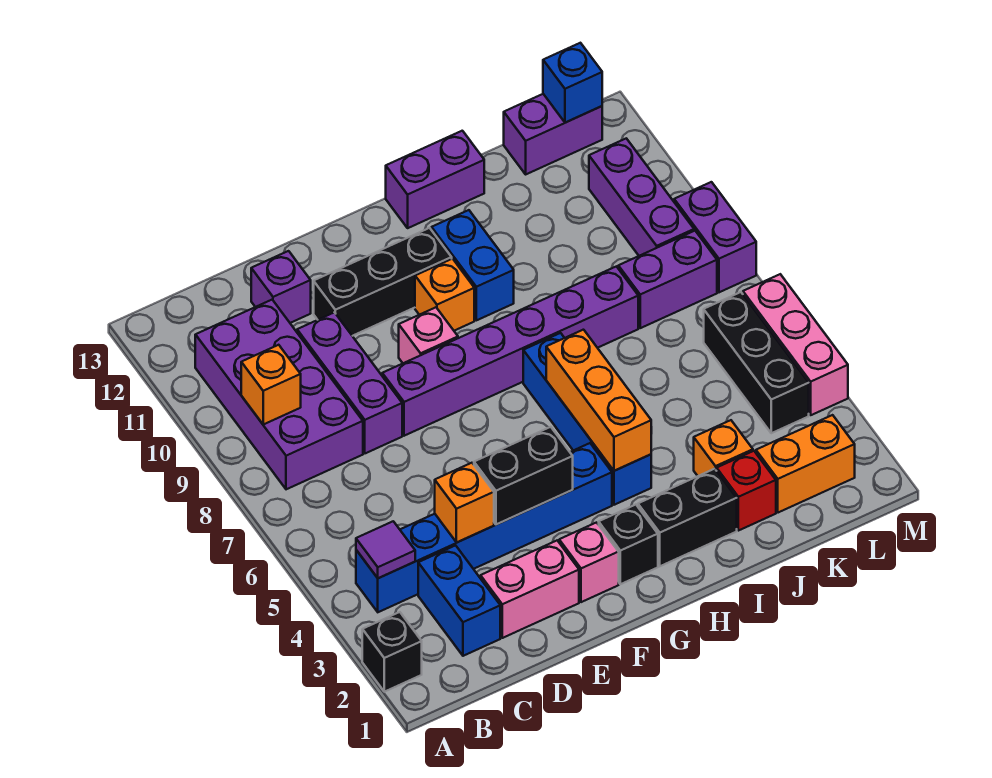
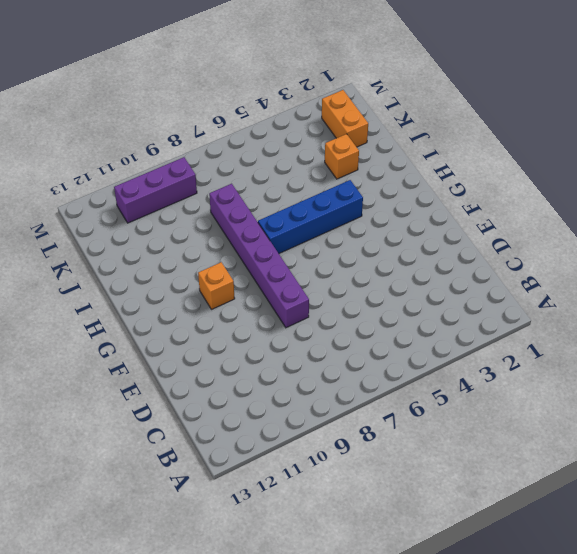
none -> black brick A2 level 1
none -> blue brick B4:G4 level 1
none -> purple brick B8:C11 level 1
none -> blue brick C2:C3 level 1

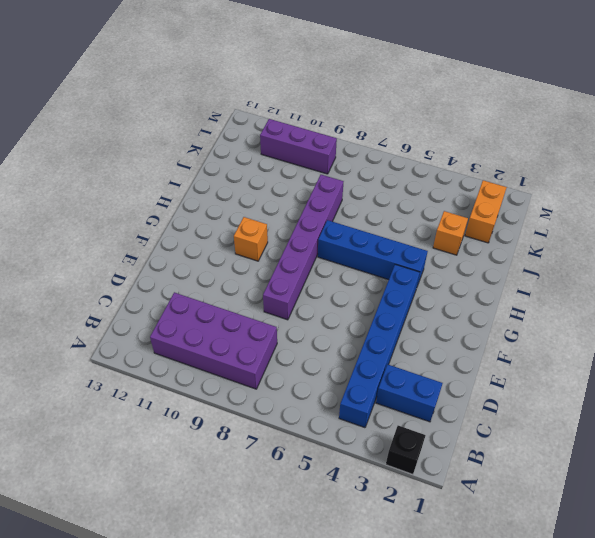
none -> pink brick D2:E2 level 1
none -> purple brick D8:D10 level 1
none -> purple brick D12 level 1
none -> black brick E11:G11 level 1

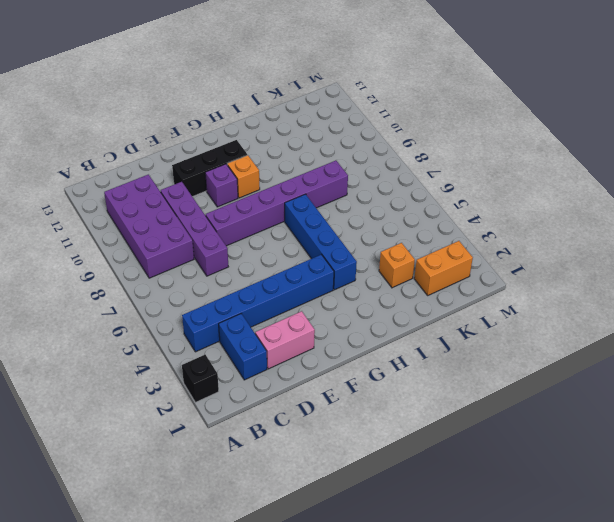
purple brick D7:D10 level 1 -> purple brick D8:D10 level 1
purple brick F10 level 1 -> purple brick D12 level 1
none -> pink brick F2 level 1
none -> pink brick F9 level 1
none -> black brick G2 level 1
none -> black brick H2:I2 level 1

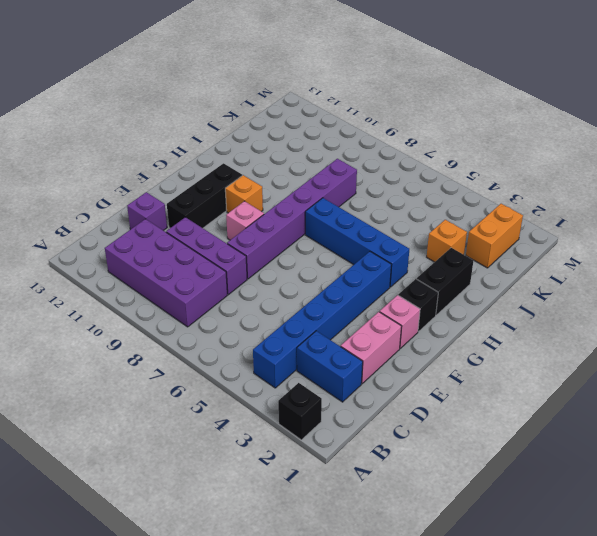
none -> blue brick H10:H11 level 1
none -> purple brick H13:I13 level 1
none -> red brick J2 level 1
none -> purple brick K8:L8 level 1

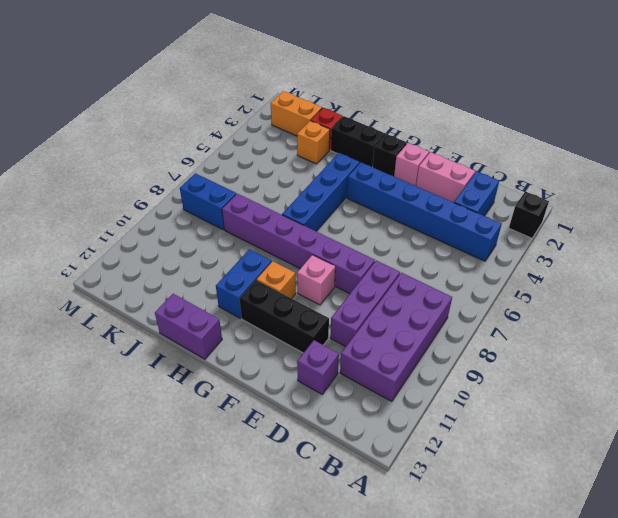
blue brick K8:L8 level 1 -> purple brick K8:L8 level 1
none -> purple brick K13:L13 level 1
none -> black brick L4:L6 level 1
none -> purple brick L9:L11 level 1
none -> pink brick M4:M6 level 1

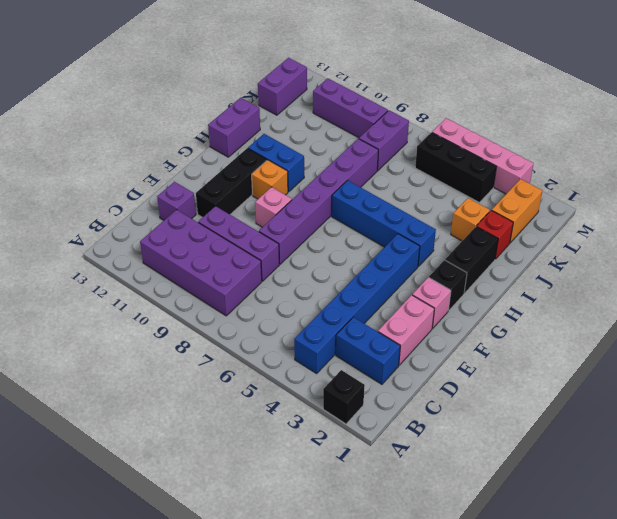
pink brick M3:M6 level 1 -> pink brick M4:M6 level 1
none -> purple brick M8:M9 level 1
none -> purple tile B4 level 2
none -> orange brick B9 level 2
none -> orange brick D4 level 2

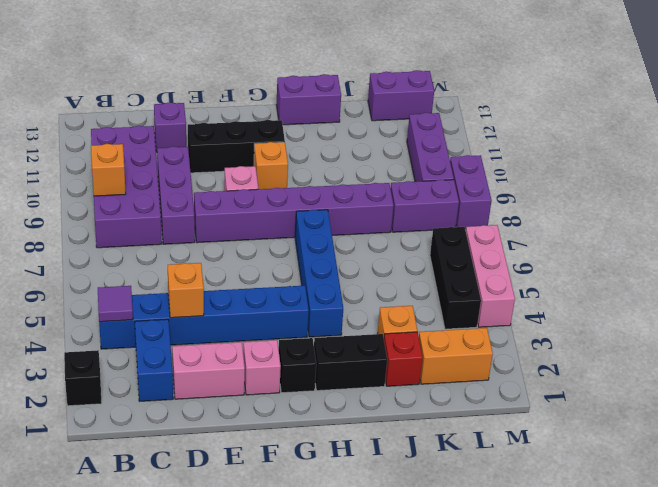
none -> blue brick H10:H11 level 1
none -> black brick E4:F4 level 2
none -> orange brick H4:H6 level 2
none -> blue brick L13 level 2

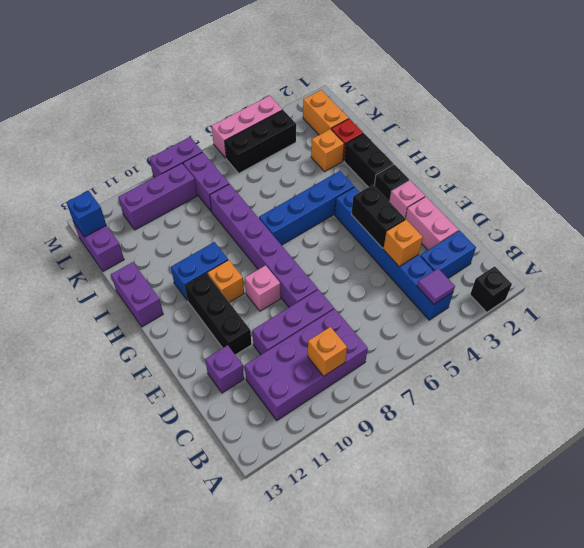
none -> orange brick H4:H6 level 2

